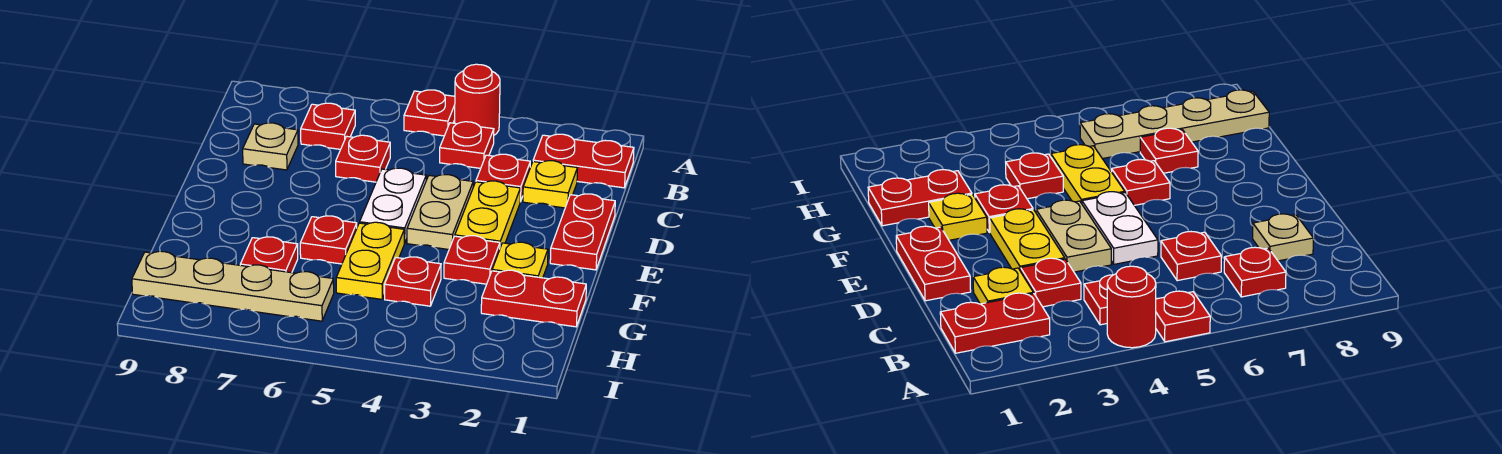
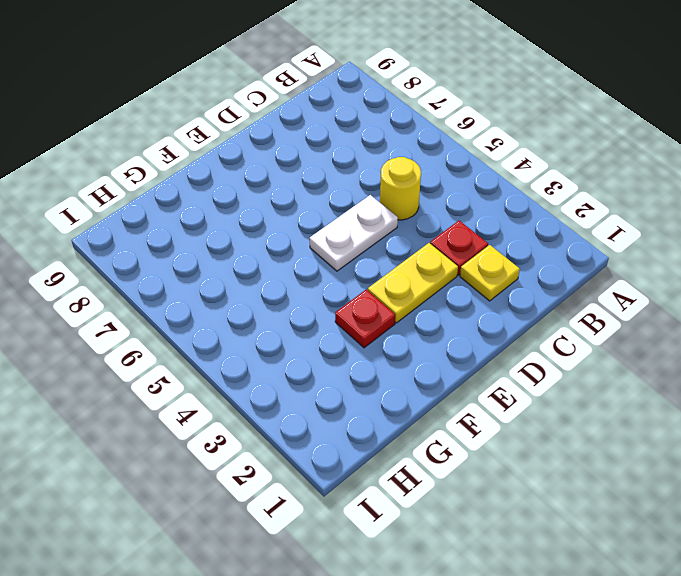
yellow round brick C5 level 1 -> none
none -> red round brick A4 level 1
none -> red plate A5 level 1
none -> red plate B1:B2 level 1

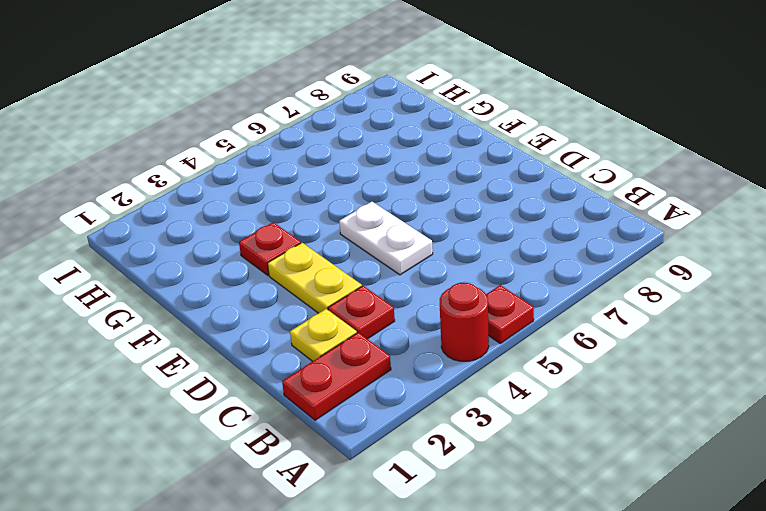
none -> red plate B4 level 1
none -> red plate B7 level 1
none -> red plate C6 level 1

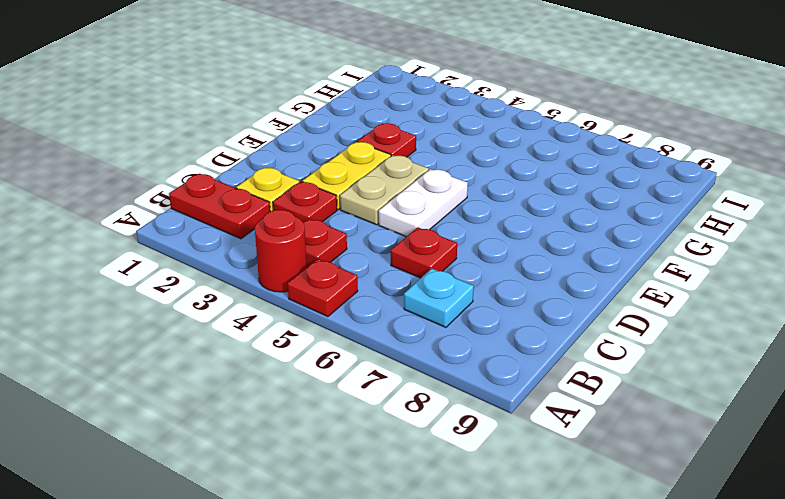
cyan plate B7 level 1 -> red plate B7 level 1
none -> tan plate C8 level 1
none -> red plate D1:E1 level 1
none -> yellow plate F2 level 1

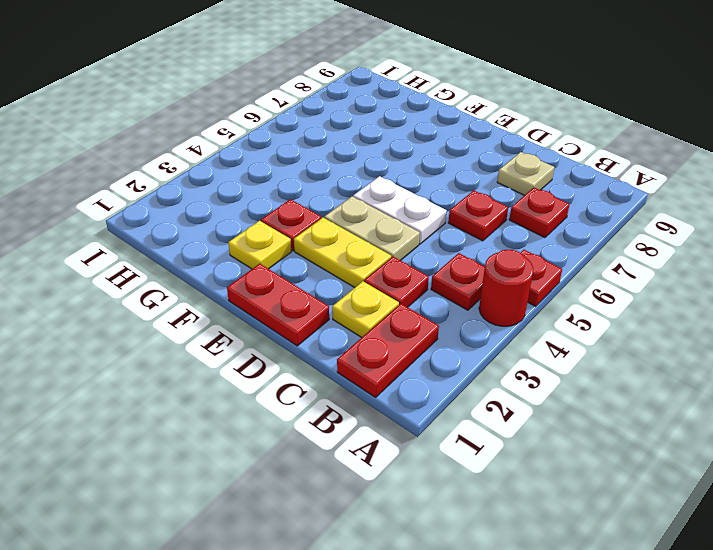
none -> yellow plate F5:G5 level 1
none -> red plate F6 level 1
none -> red plate G1:G2 level 1

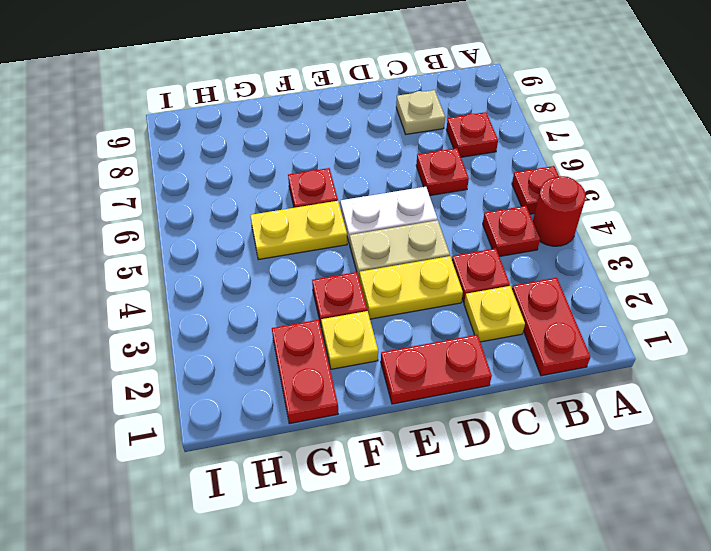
none -> red plate G4 level 1
none -> red plate G7 level 1
none -> tan plate H6:H9 level 1

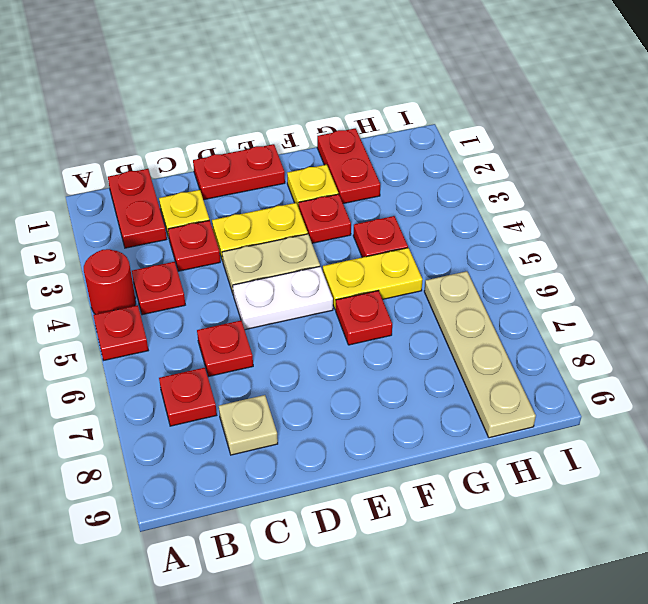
none -> red plate G7 level 1

